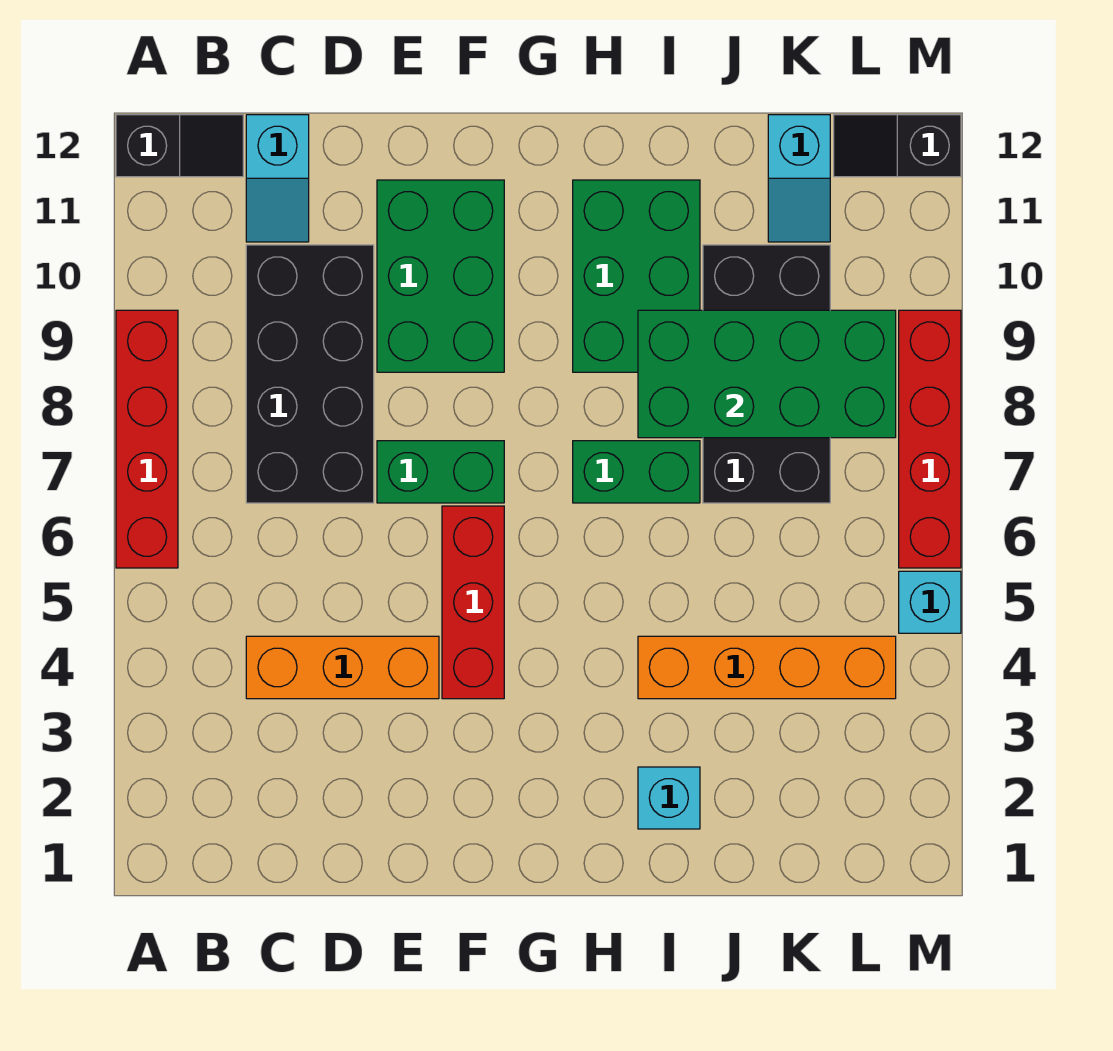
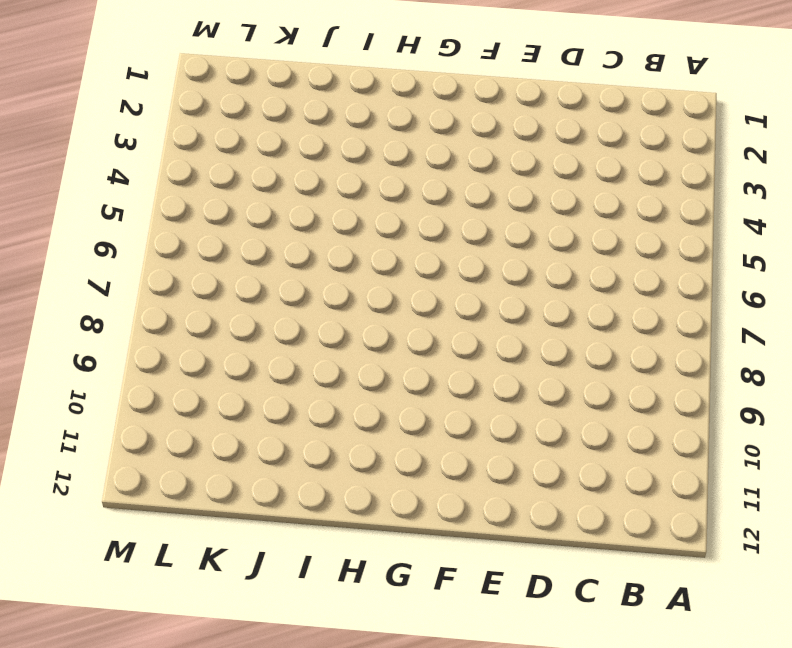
none -> red brick A6:A9 level 1
none -> black slope A12:B12 level 1 top A
none -> orange brick C4:E4 level 1

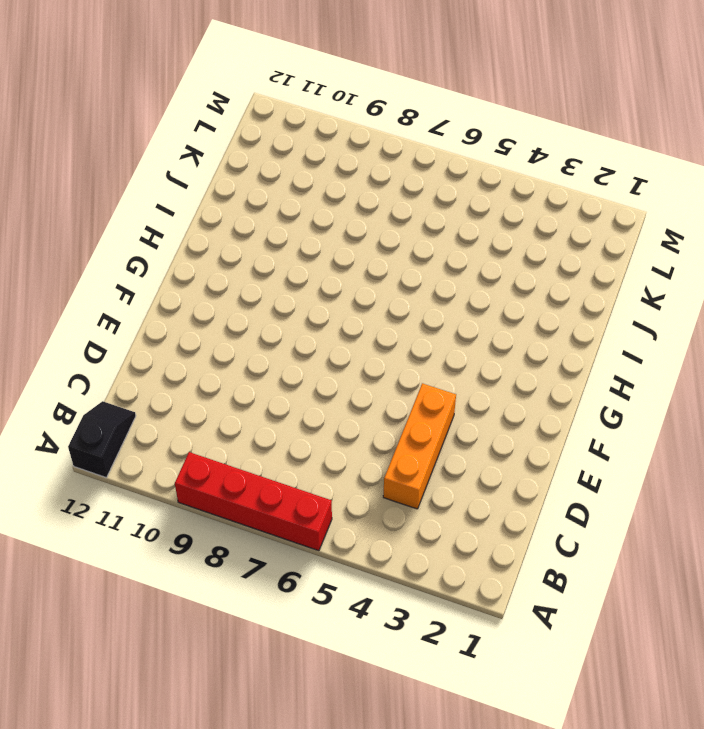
none -> black brick C7:D10 level 1
none -> cyan slope C11:C12 level 1 top 12
none -> green brick E7:F7 level 1

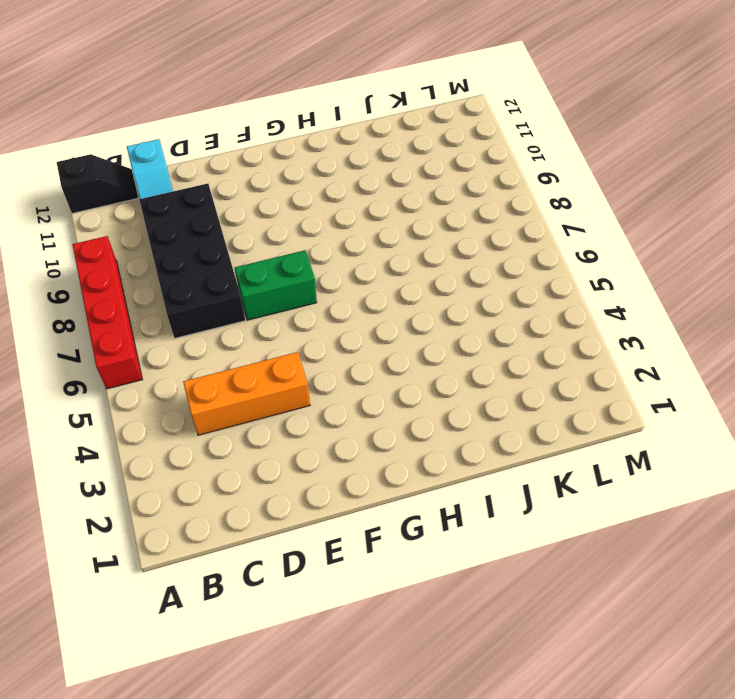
none -> green brick E9:F11 level 1
none -> red brick F4:F6 level 1
none -> green brick H7:I7 level 1

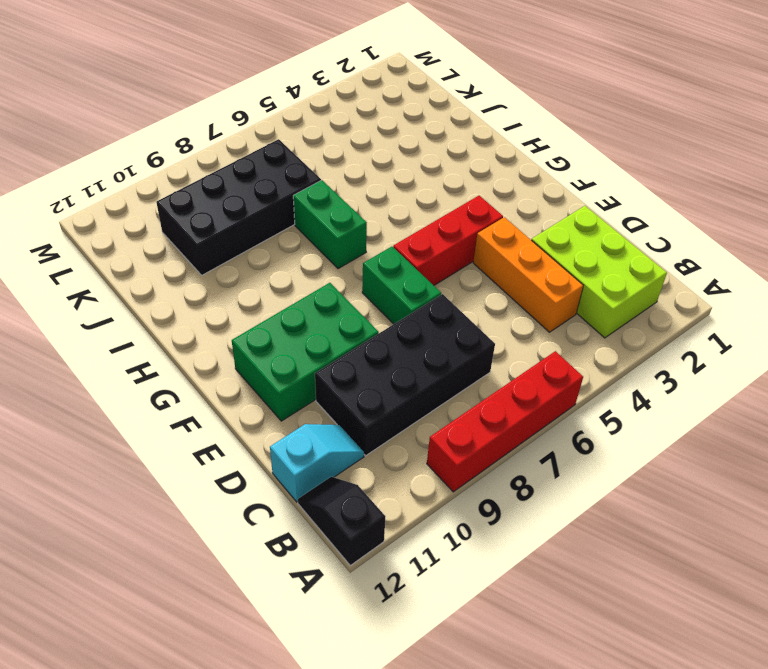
lime brick B2:D3 level 1 -> none
none -> green brick H9:I11 level 1
none -> cyan brick I2 level 1
none -> orange brick I4:L4 level 1

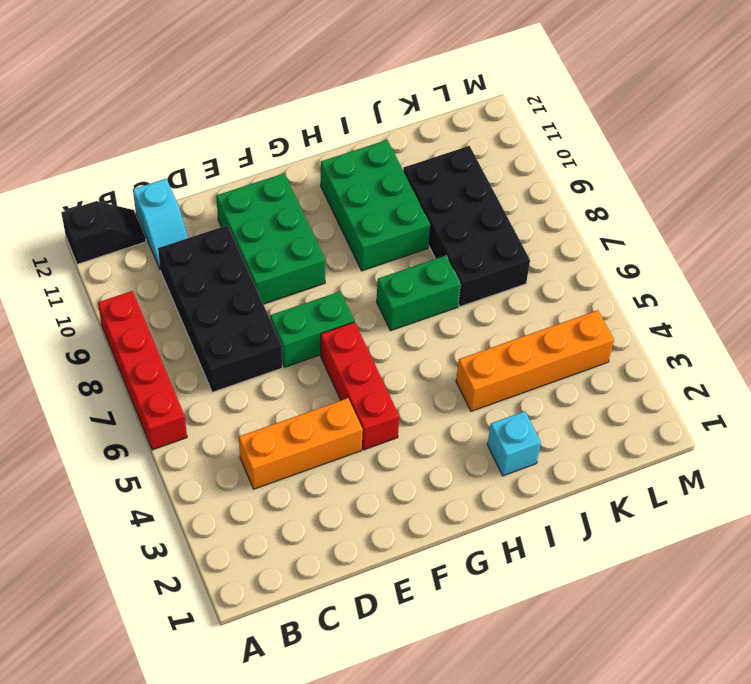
none -> cyan slope K11:K12 level 1 top 12
none -> black slope L12:M12 level 1 top M
none -> cyan brick M5 level 1

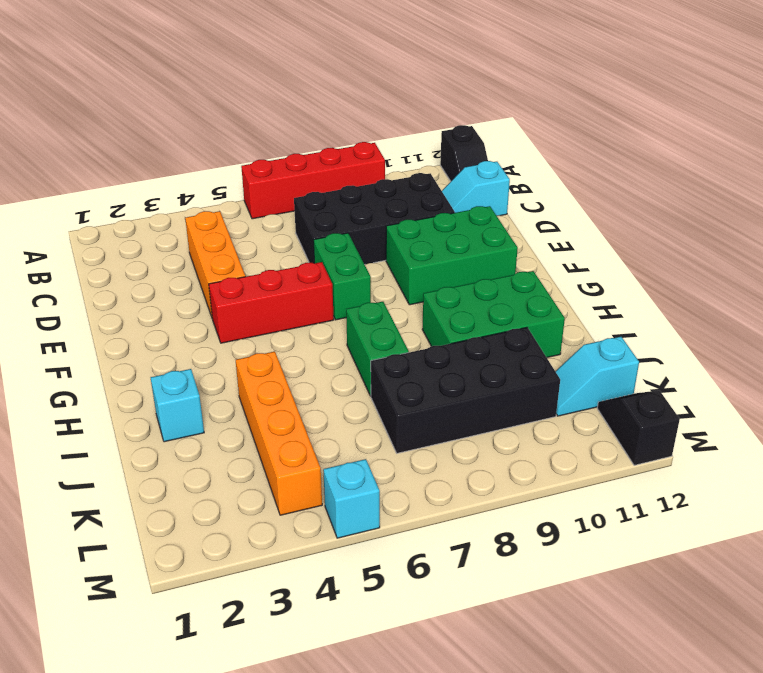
none -> red brick M6:M9 level 1
none -> green brick I8:L9 level 2

